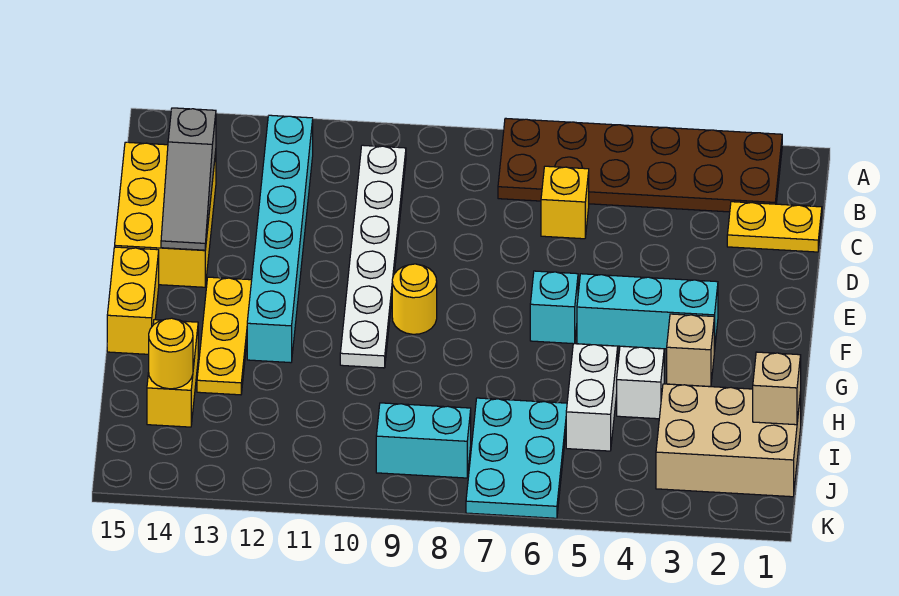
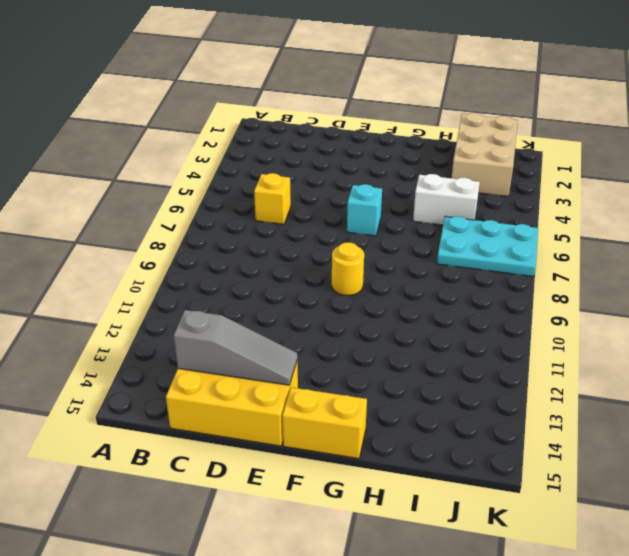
none -> brown plate A2:B7 level 1
none -> white plate B10:G10 level 1
none -> cyan brick B12:G12 level 1

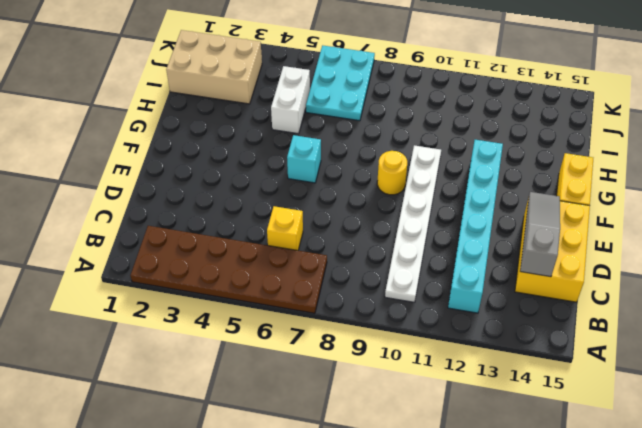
none -> yellow plate C1:C2 level 1
none -> cyan brick F3:F5 level 1
none -> yellow plate F13:H13 level 1

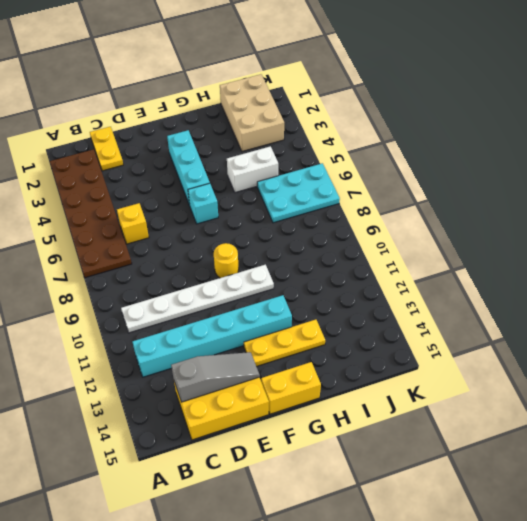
none -> tan brick G3 level 1
none -> white brick H4 level 1
none -> yellow brick H14:I14 level 1

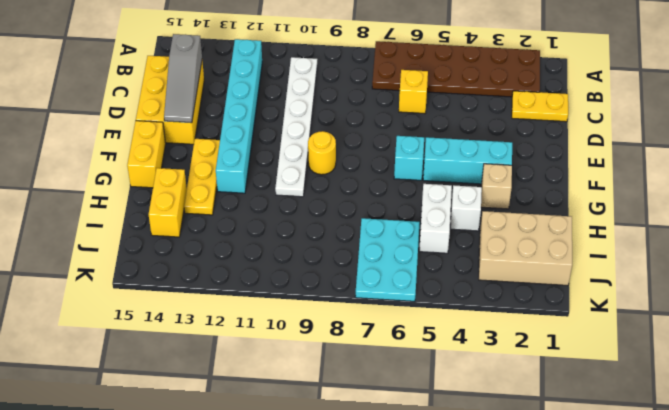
none -> cyan brick J8:J9 level 1
none -> tan brick I1 level 2
none -> yellow round brick I14 level 2

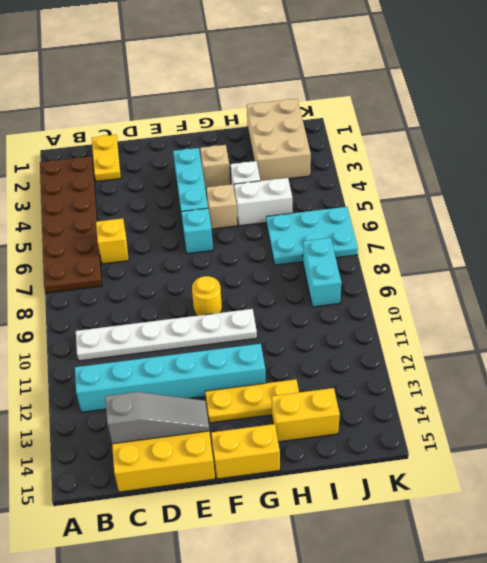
tan brick G5 level 1 -> tan brick I1 level 2
none -> yellow round brick I14 level 2

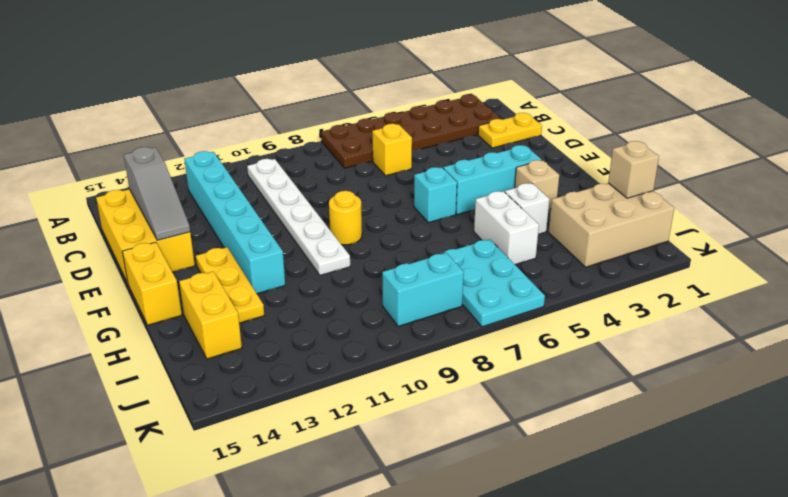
none -> yellow round brick I14 level 2

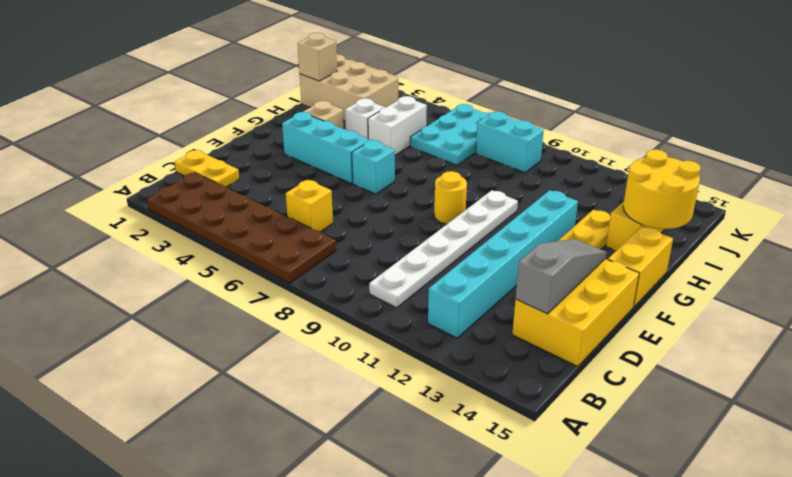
yellow round brick H14:I15 level 2 -> yellow round brick I14 level 2

